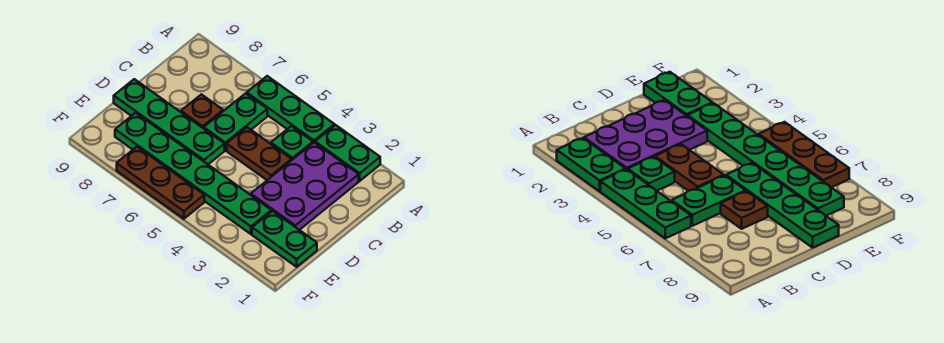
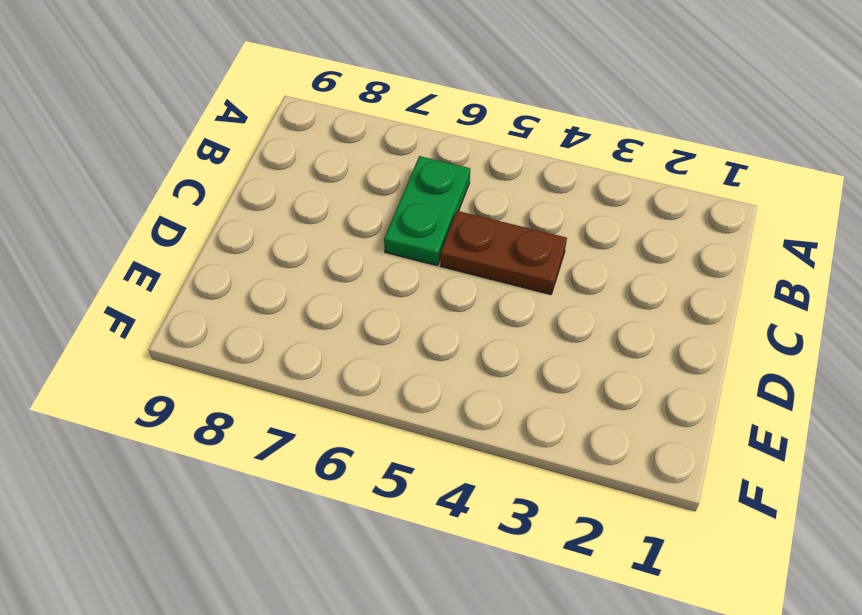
none -> green plate A2:A3 level 1
none -> green plate A4:A6 level 1

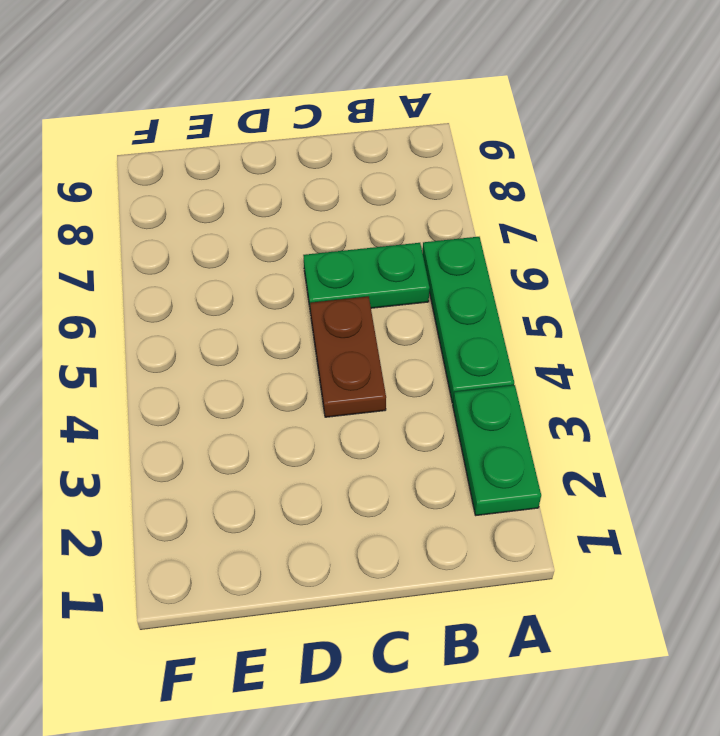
none -> purple plate B2:D3 level 1
none -> green plate B4 level 1

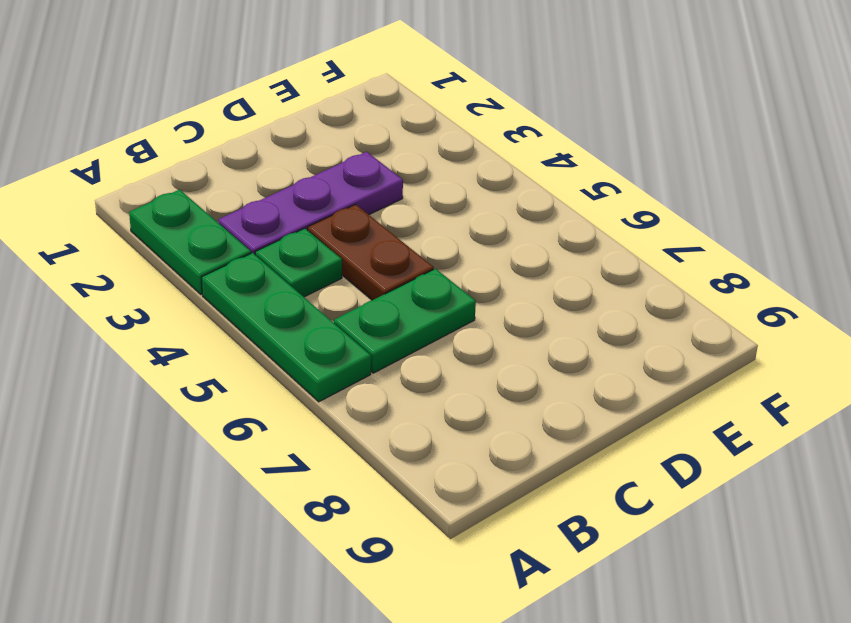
purple plate B3:D3 level 1 -> purple plate B2:D3 level 1
none -> brown plate C7 level 1
none -> green plate D6:D9 level 1

